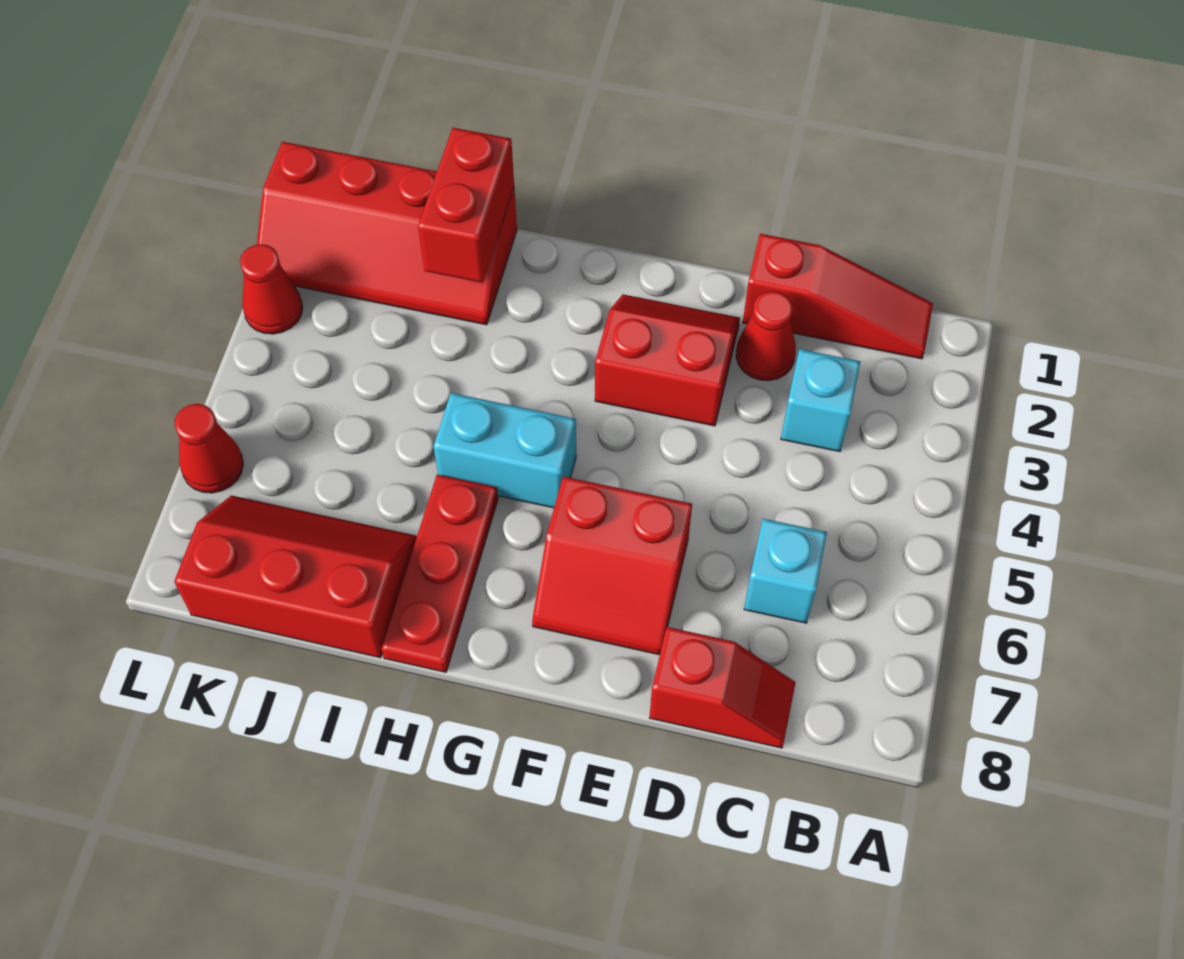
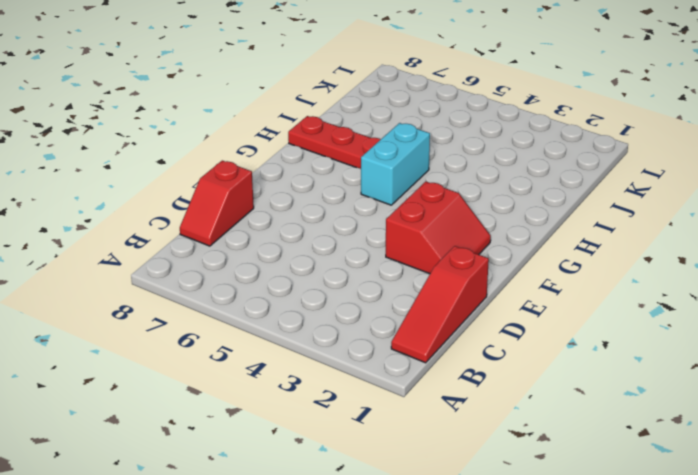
none -> cyan brick C3 level 1
none -> cyan brick C6 level 1
none -> red cone D2 level 1

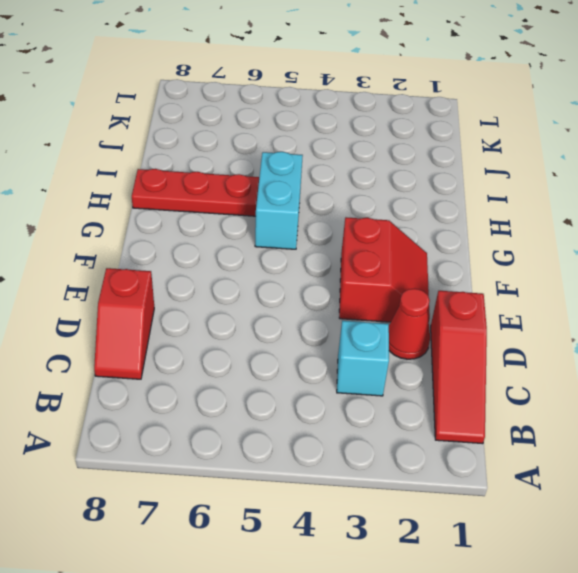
none -> cyan brick C6 level 1
none -> red slope E6:F7 level 1 top 6
none -> red slope I1:L2 level 1 top 1

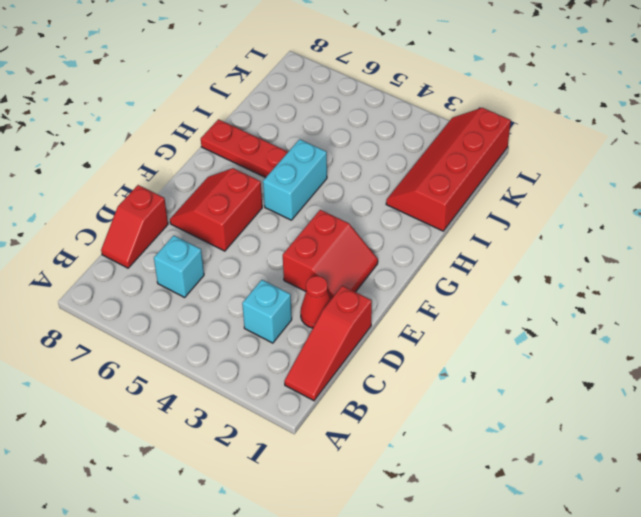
none -> red slope I7:K8 level 1 top 8
none -> red cone L3 level 1
none -> red cone L6 level 1

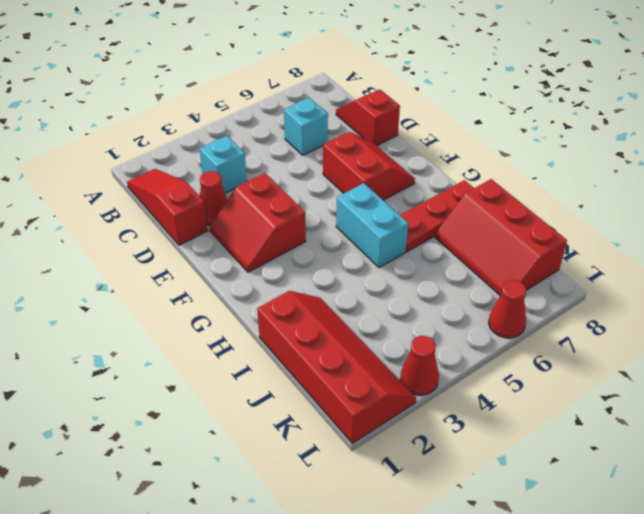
none -> red brick I1:I2 level 2

